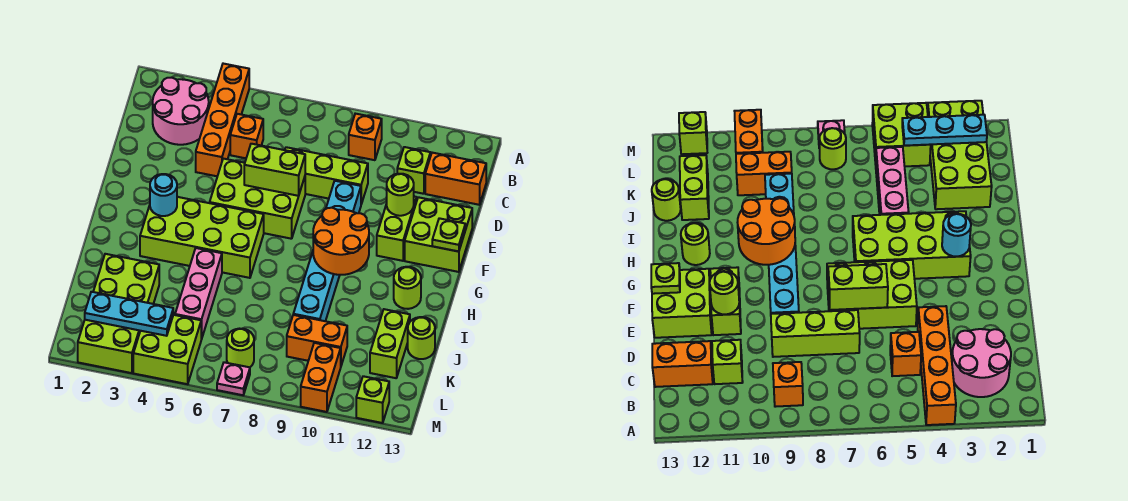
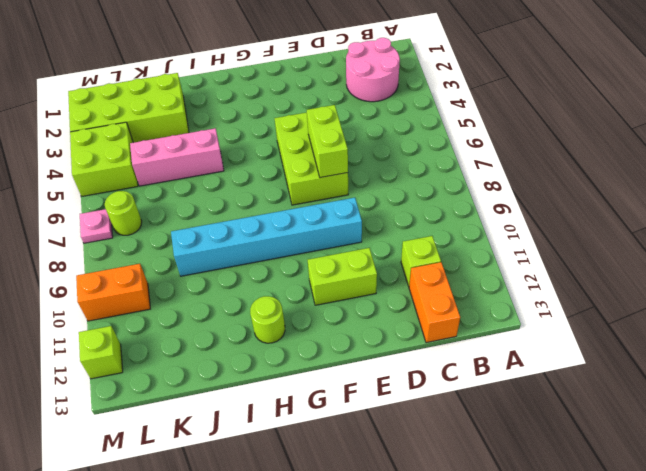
none -> orange brick A4:D4 level 1
none -> orange brick B9 level 1
none -> orange brick C5 level 1

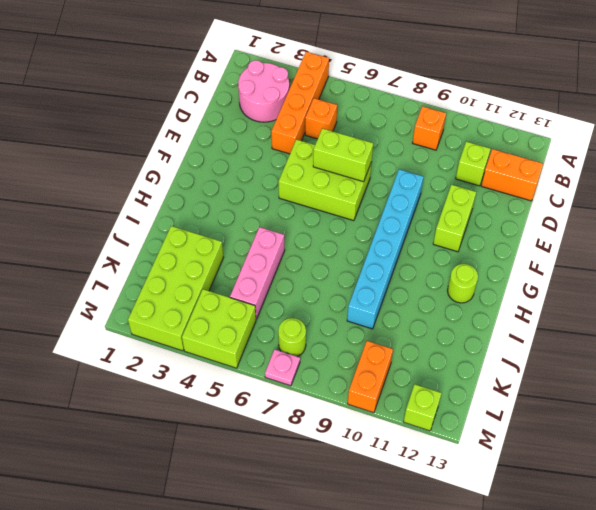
none -> lime brick D7:D9 level 1
none -> lime brick E12:F13 level 1
none -> lime brick G3:H6 level 1

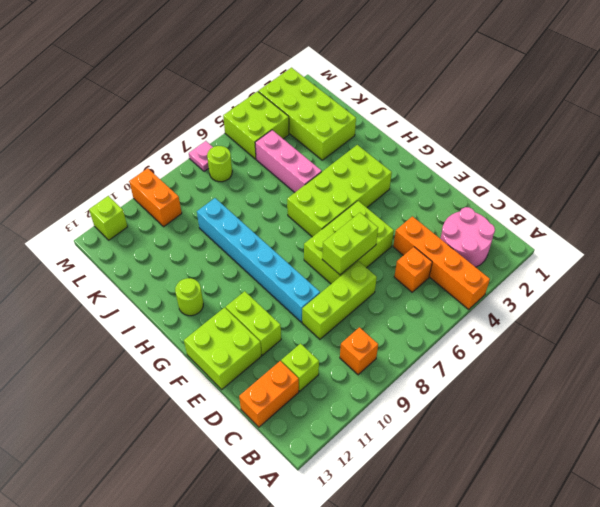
none -> lime brick J12:K12 level 1
none -> lime round brick J13 level 1
none -> orange brick K9:K10 level 1

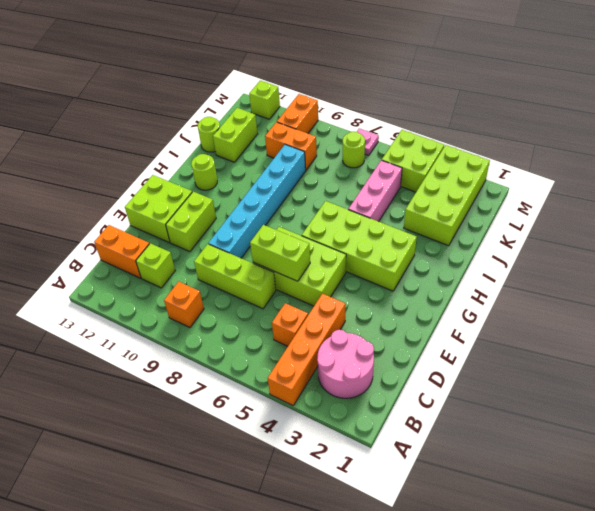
none -> lime round brick E11 level 2
none -> lime plate F13 level 2
none -> cyan round brick G3 level 2

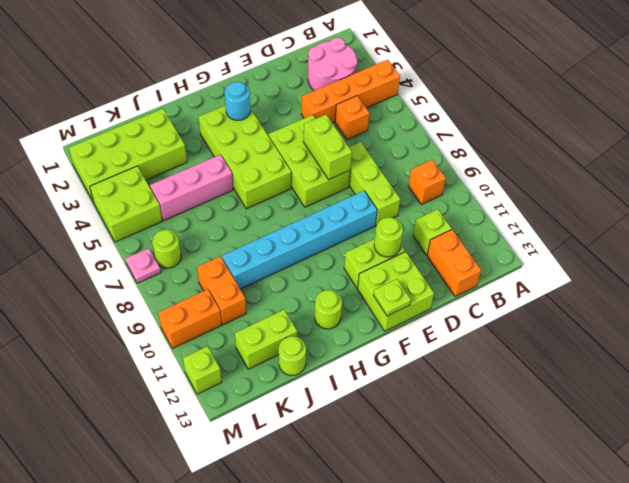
none -> orange round brick G9:H10 level 2
none -> cyan plate L2:L4 level 2

